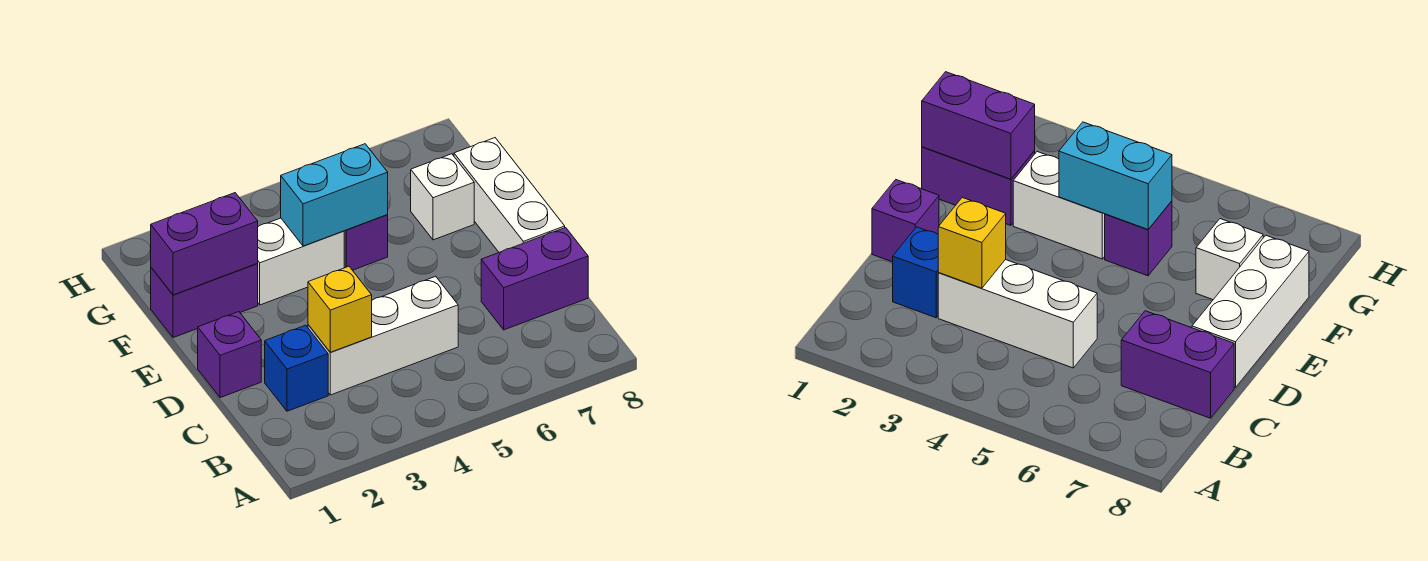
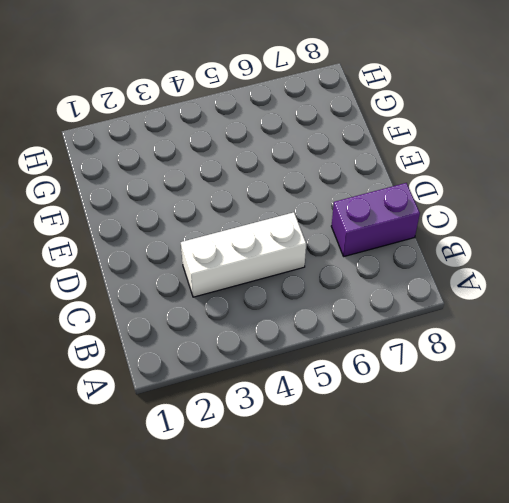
none -> blue brick C2 level 1
none -> purple brick D1 level 1
none -> white brick D8:F8 level 1

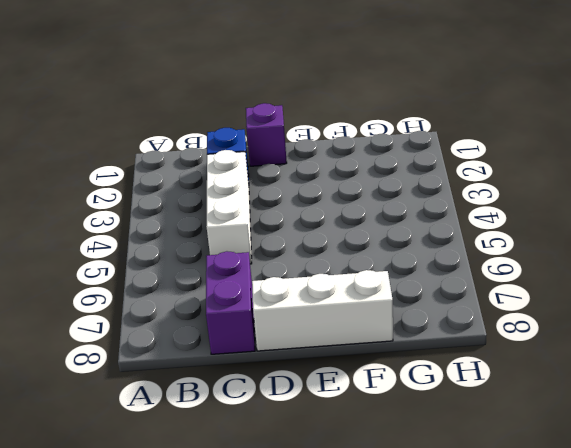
none -> purple brick F1:F2 level 1
none -> white brick F3:F4 level 1
none -> purple brick F5 level 1

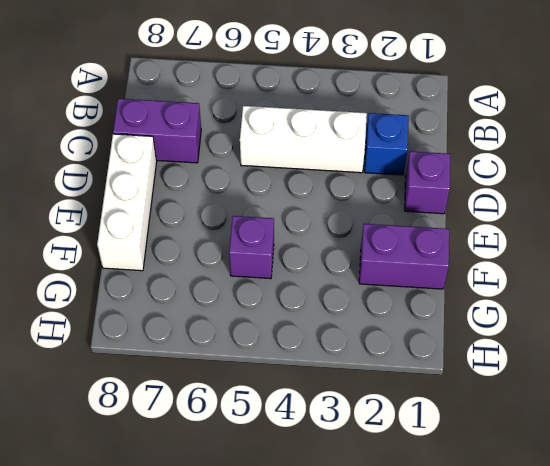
none -> white brick F3:F4 level 1
none -> white brick F7 level 1
none -> yellow brick C3 level 2

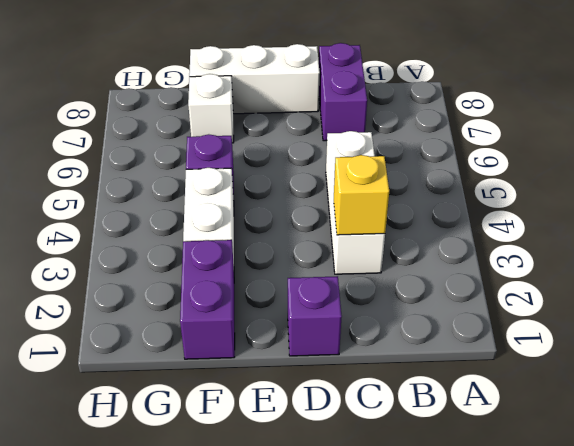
none -> blue brick C2 level 1
none -> purple brick F1:F2 level 2
none -> cyan brick F4:F5 level 2

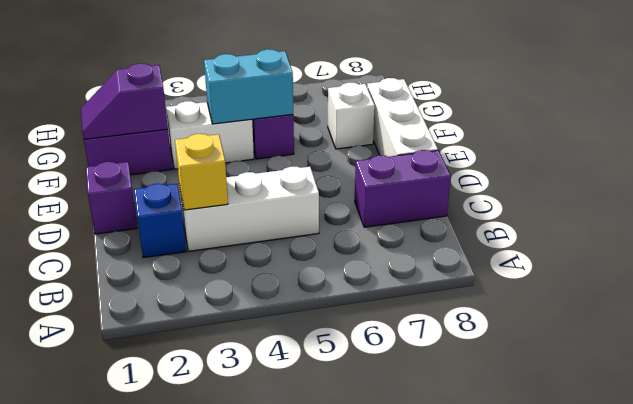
purple slope F1:F2 level 2 top 2 -> purple brick F1:F2 level 2

